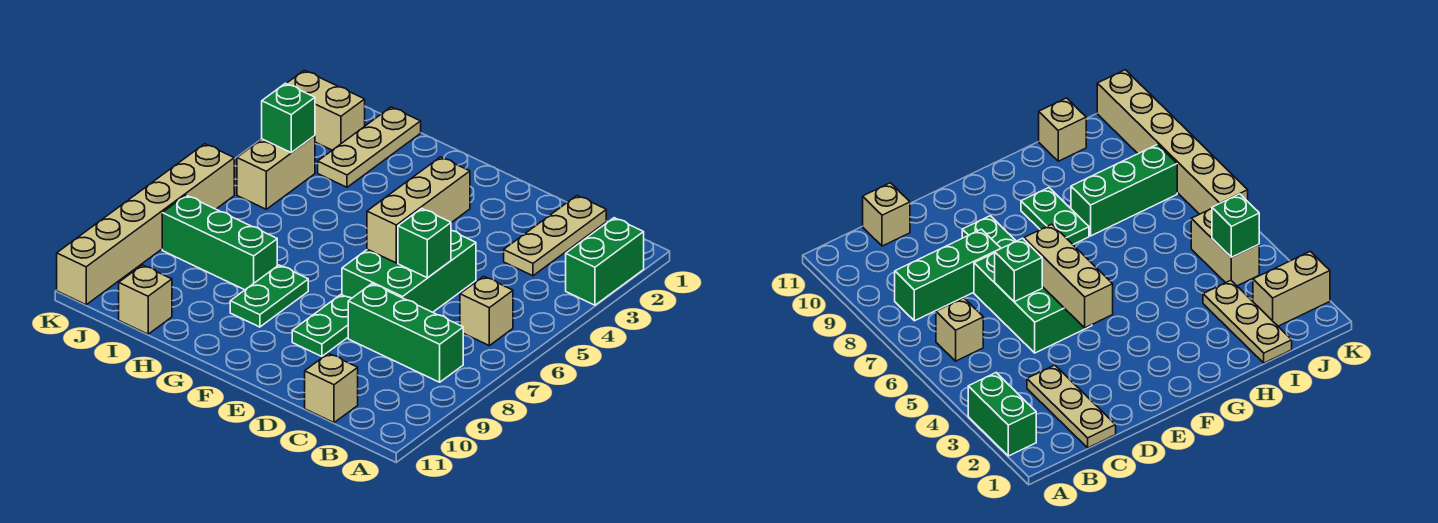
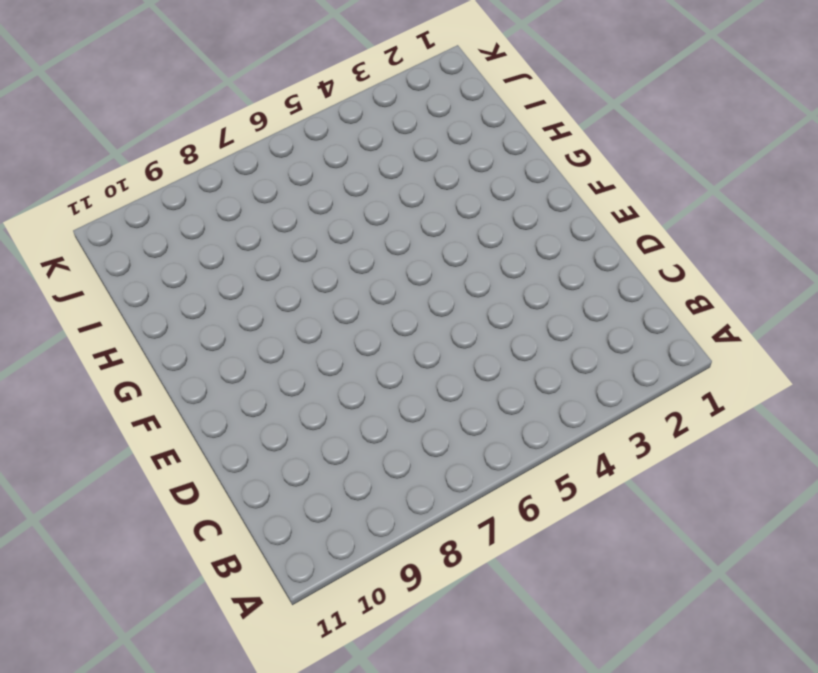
none -> green brick A2:A3 level 1
none -> tan brick B6 level 1
none -> green brick B8:D8 level 1

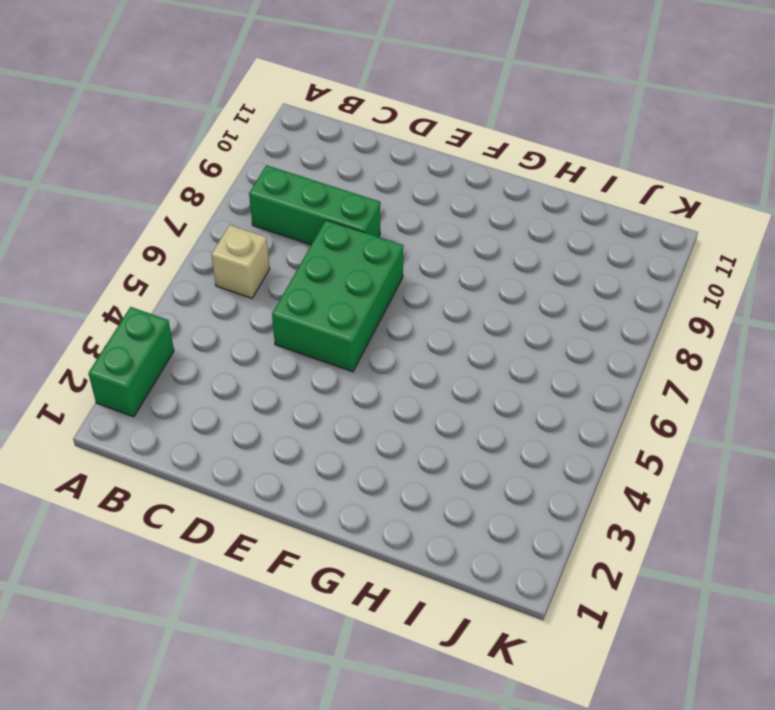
none -> tan plate C1:C3 level 1
none -> tan brick C11 level 1
none -> green plate E8:E9 level 1

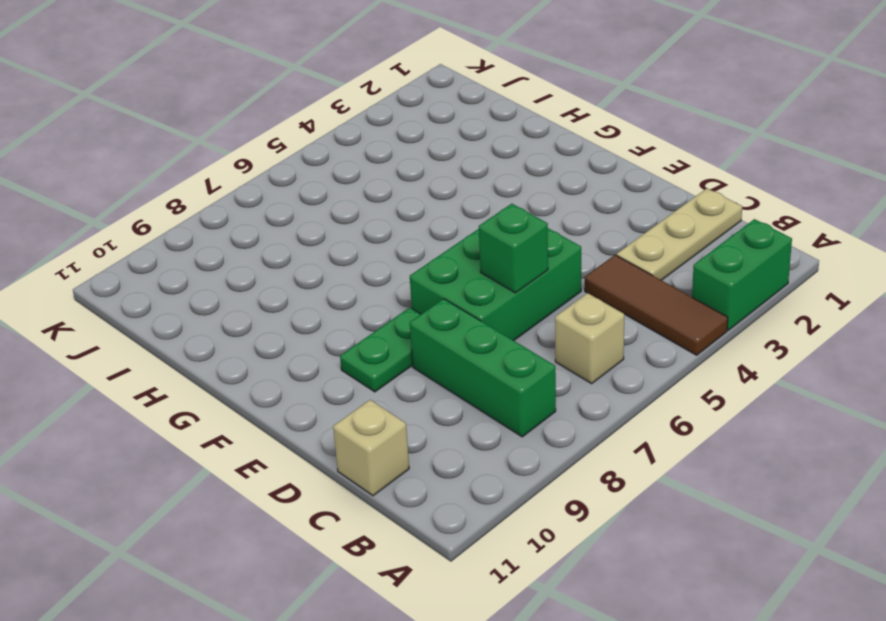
brown tile A4:C4 level 1 -> none
none -> green plate G8:G9 level 1
none -> green brick H8:J8 level 1
none -> tan plate I1:I3 level 1

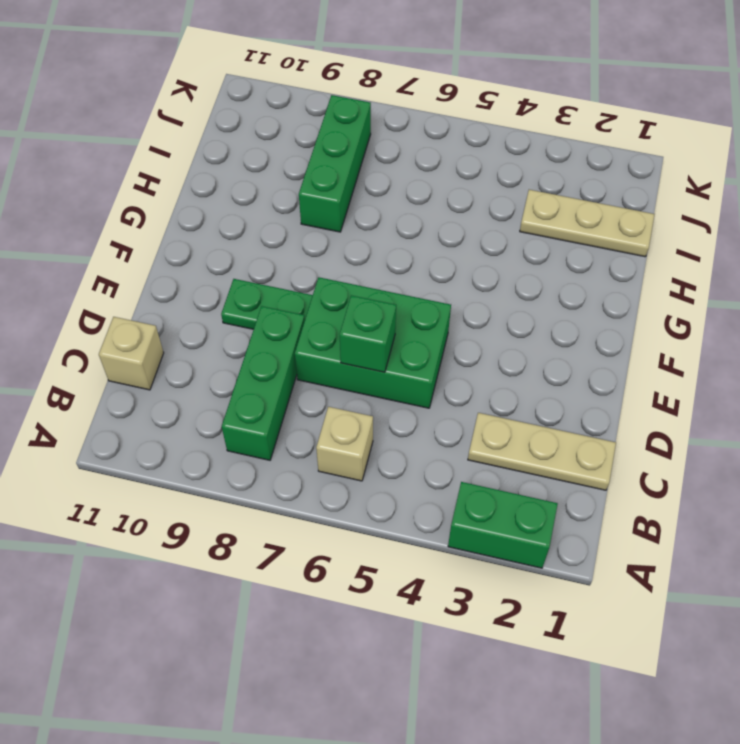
none -> green plate G8:G9 level 1
none -> tan brick I11 level 1
none -> tan brick J2:K2 level 1

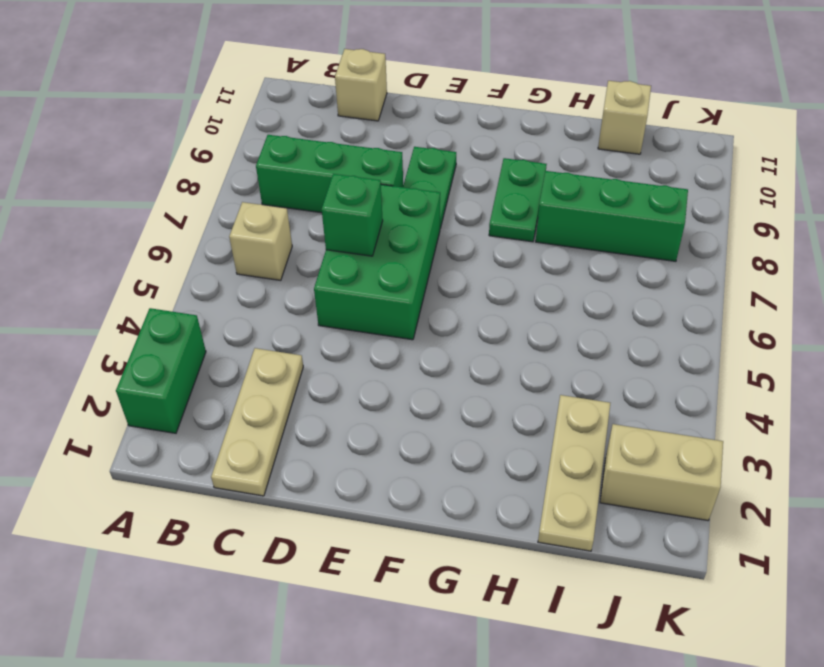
none -> tan brick J4:J5 level 1
none -> tan brick K6:K11 level 1
none -> tan brick E4:E6 level 2

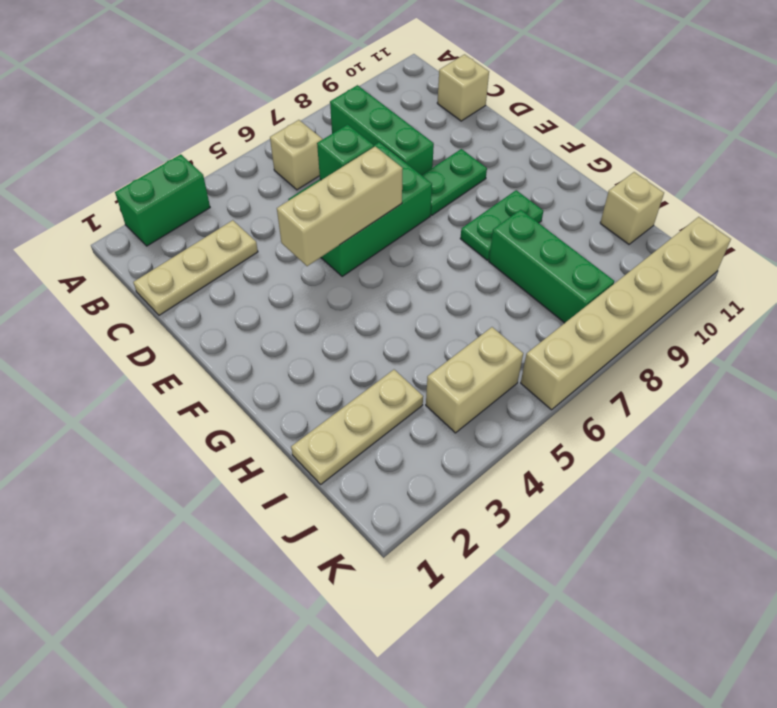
none -> tan brick J2:K2 level 1
none -> green brick J4 level 2

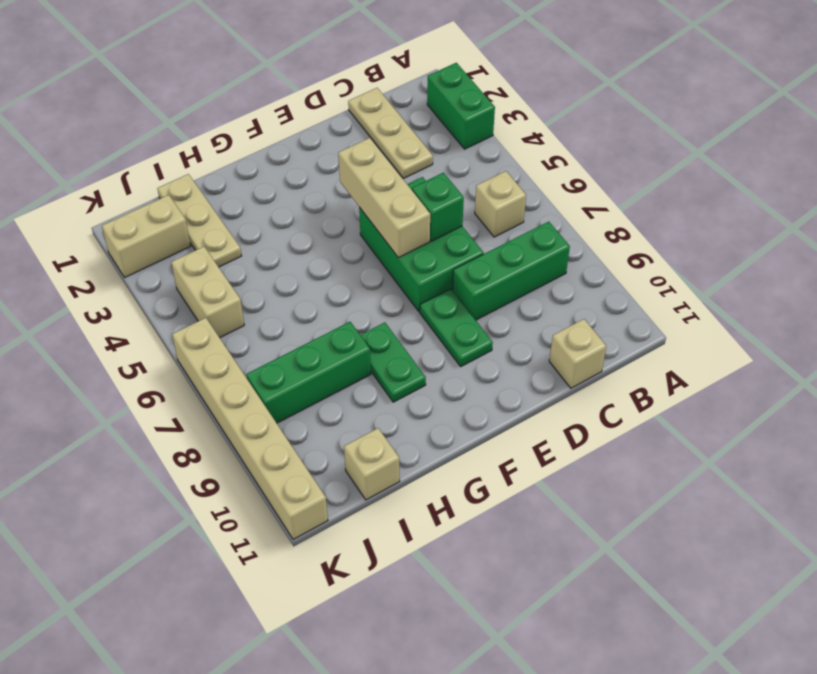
none -> green brick J4 level 2

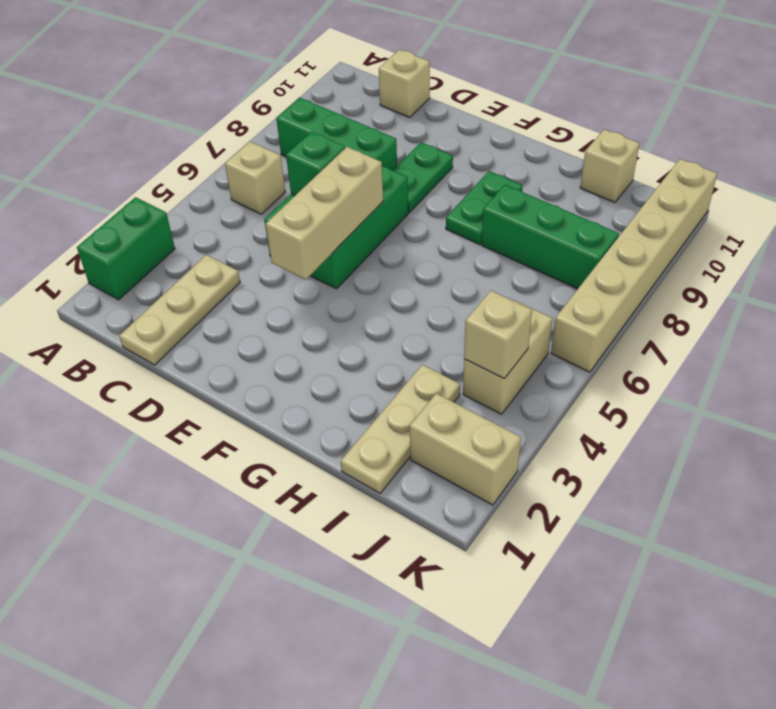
tan brick J4 level 2 -> green brick J4 level 2

